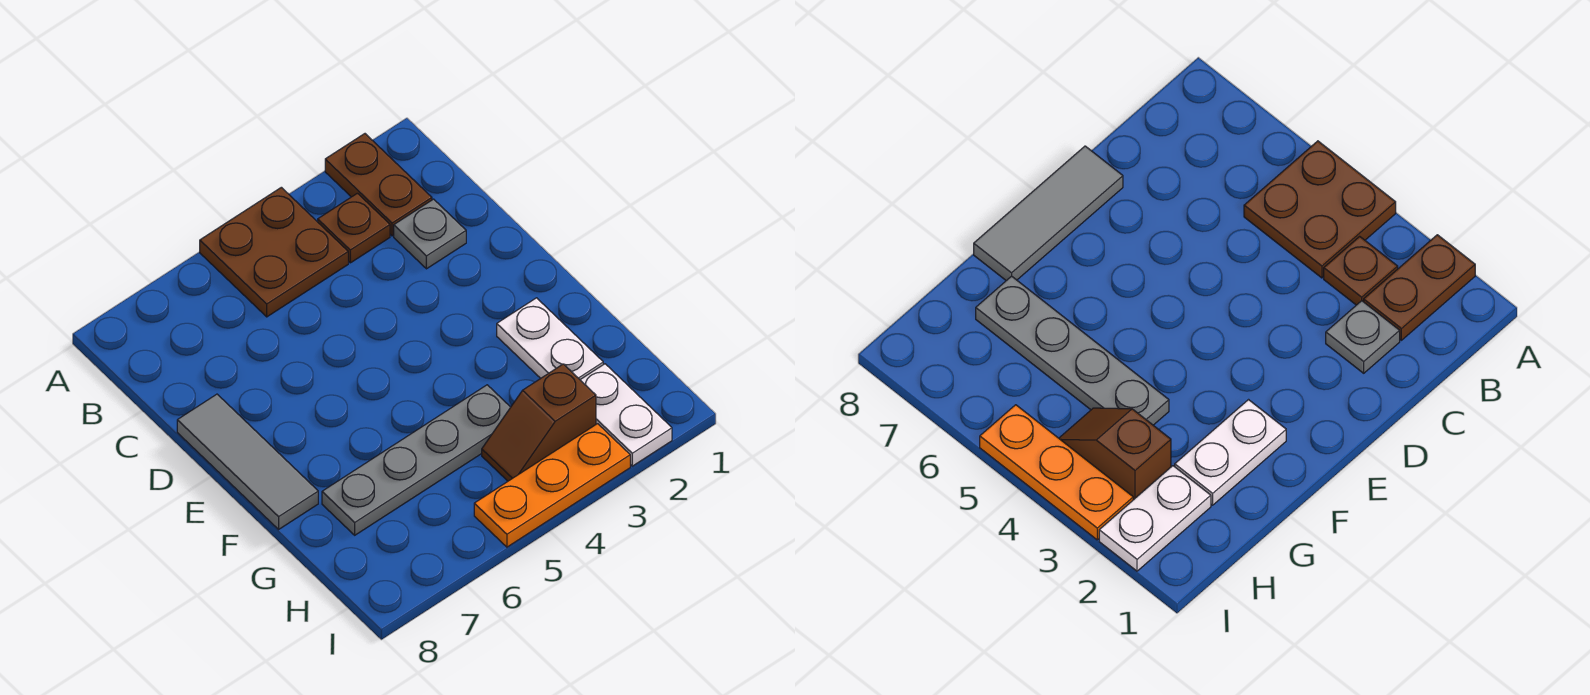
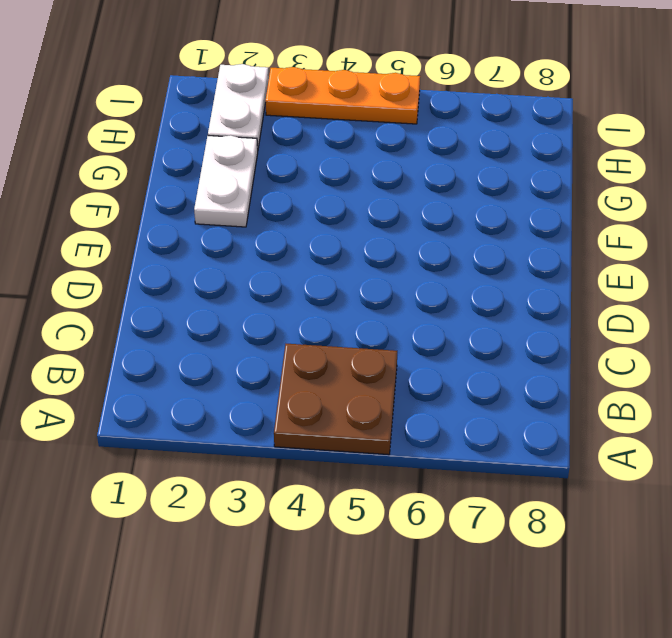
none -> brown plate A2:B2 level 1
none -> brown plate B3 level 1

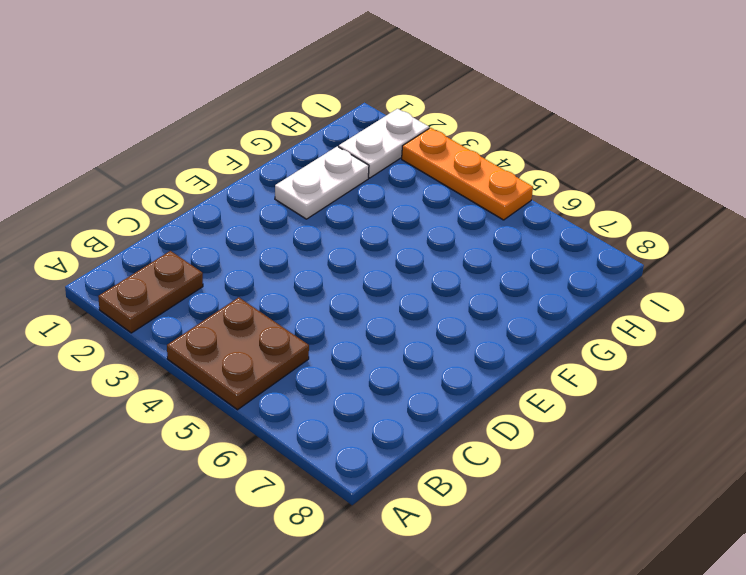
none -> brown plate B3 level 1
none -> grey plate C2 level 1

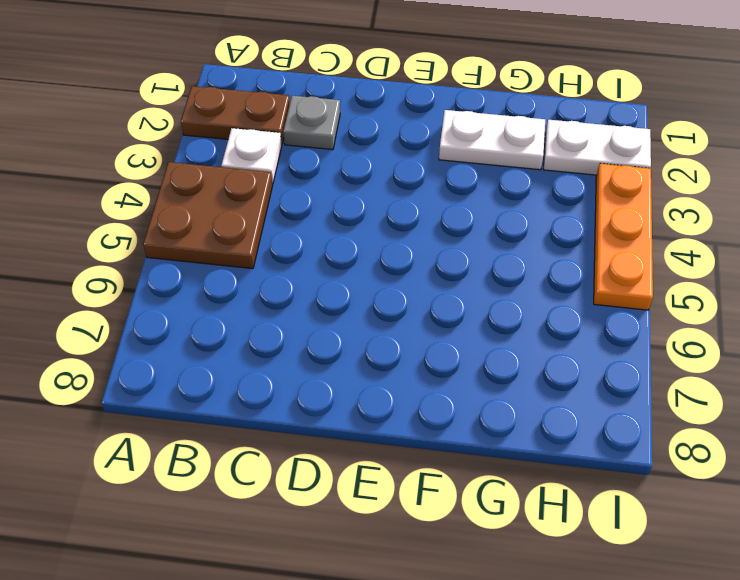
white plate B3 level 1 -> brown plate B3 level 1
none -> grey tile D8:F8 level 1
none -> grey plate G4:G7 level 1

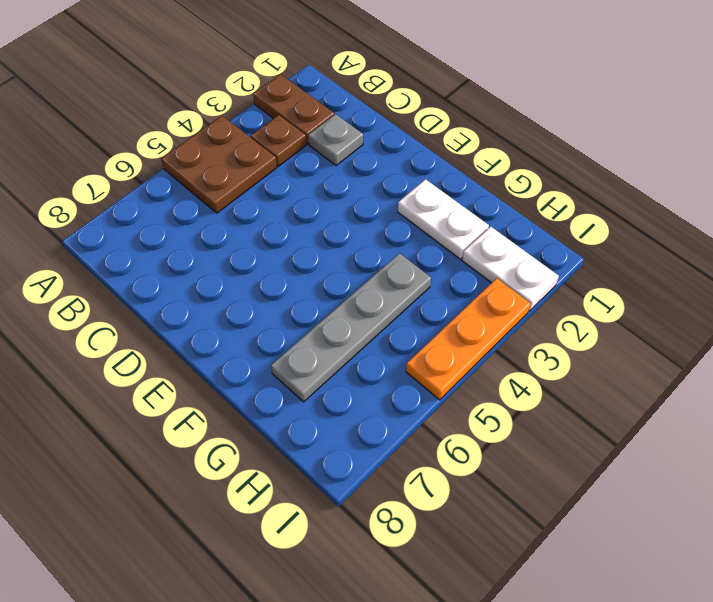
none -> grey tile D8:F8 level 1
none -> brown slope H3:H4 level 1 top 3

